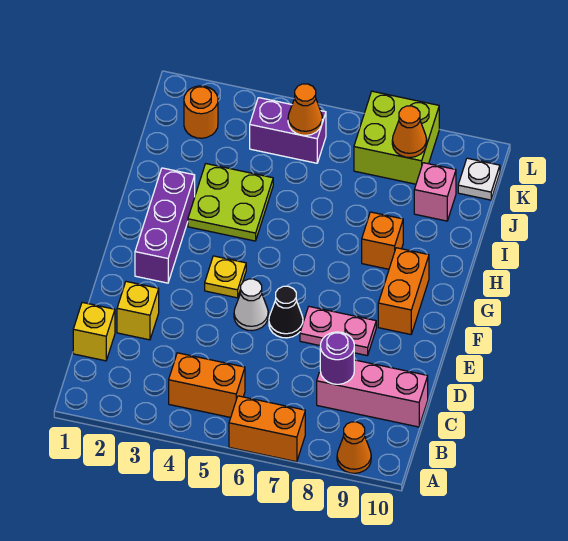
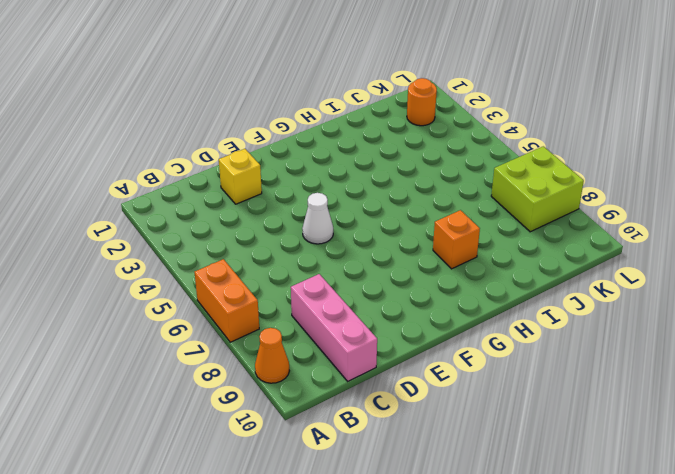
none -> orange brick B4:B5 level 1
none -> yellow brick C1 level 1
none -> black cone E6 level 1

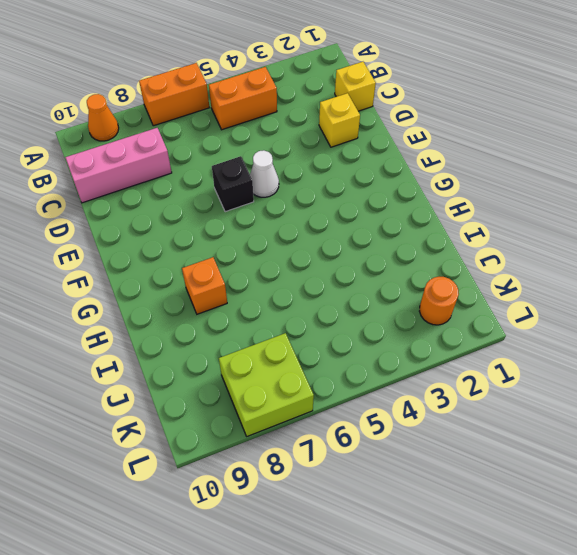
black brick E6 level 1 -> black cone E6 level 1
none -> pink plate E7:E8 level 1
none -> purple brick F2:H2 level 1
none -> yellow plate F4 level 1

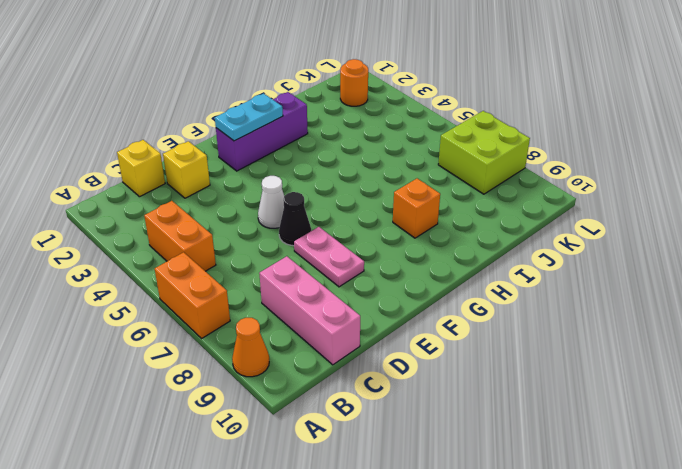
cyan plate F2:G2 level 2 -> none
none -> yellow plate F4 level 1
none -> orange brick F9:G9 level 1
none -> lime plate H3:I4 level 1

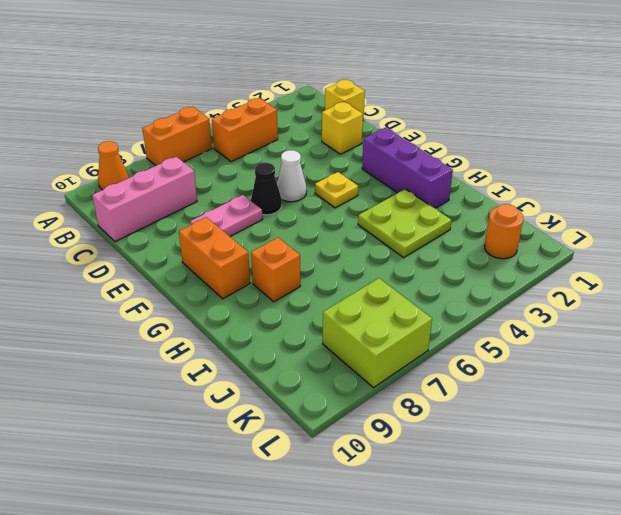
none -> pink brick J9 level 1
none -> purple brick K4:K5 level 1
none -> white plate K10 level 1

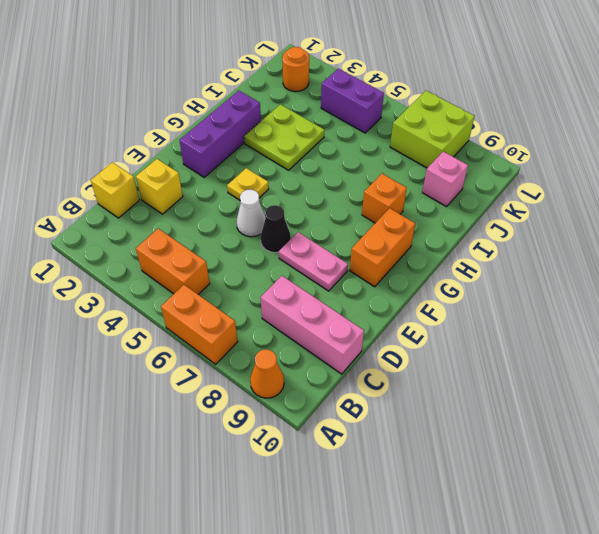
none -> white plate K10 level 1
none -> purple round brick C8 level 2
none -> orange cone K5 level 2

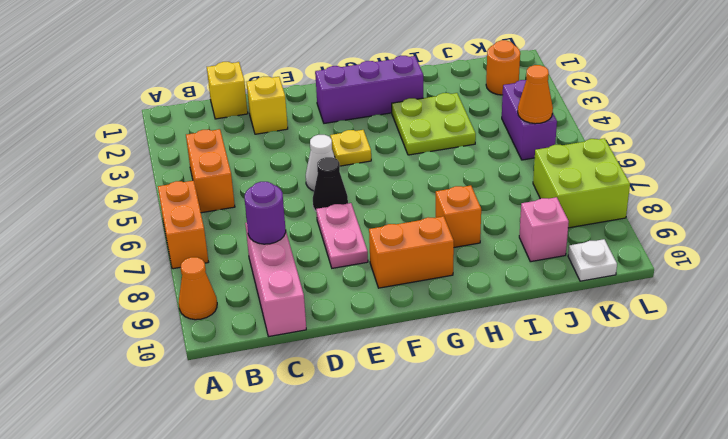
none -> orange cone K8 level 2

